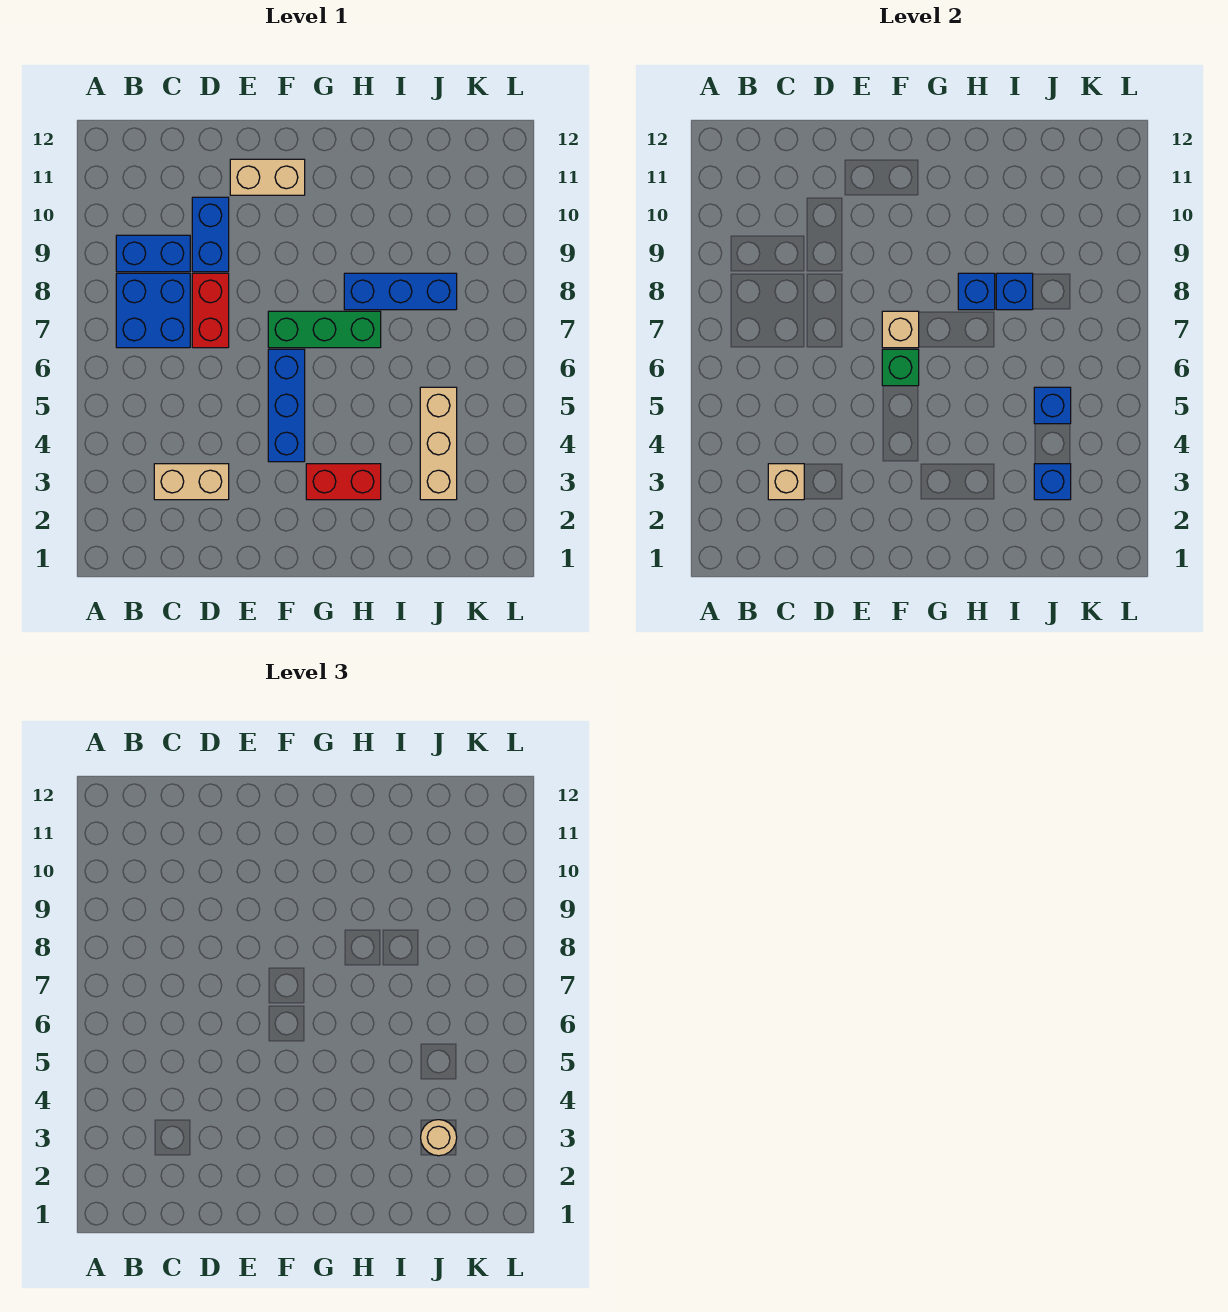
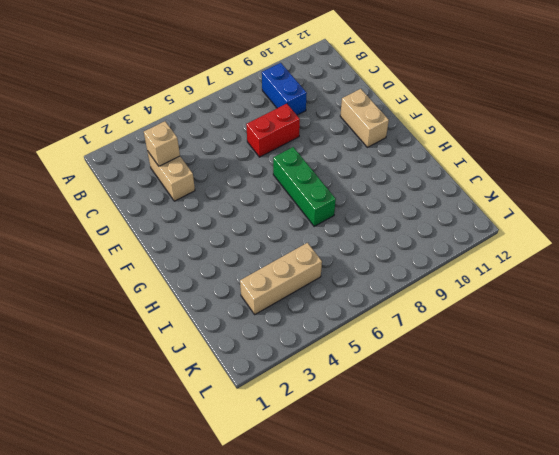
none -> blue brick B7:C8 level 1
none -> blue brick D9:D10 level 1
none -> blue brick F4:F6 level 1

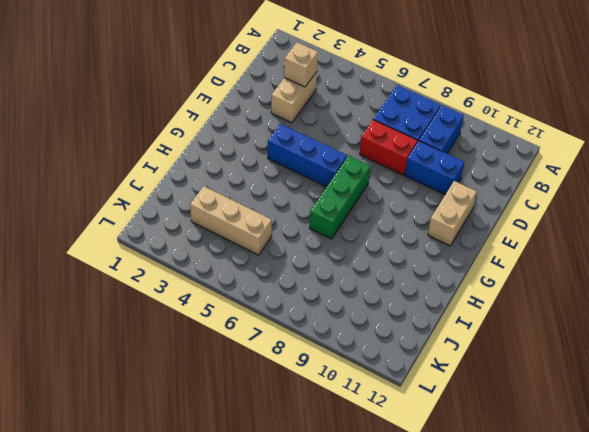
none -> red brick G3:H3 level 1
none -> blue brick H8:J8 level 1
none -> green brick F6 level 2

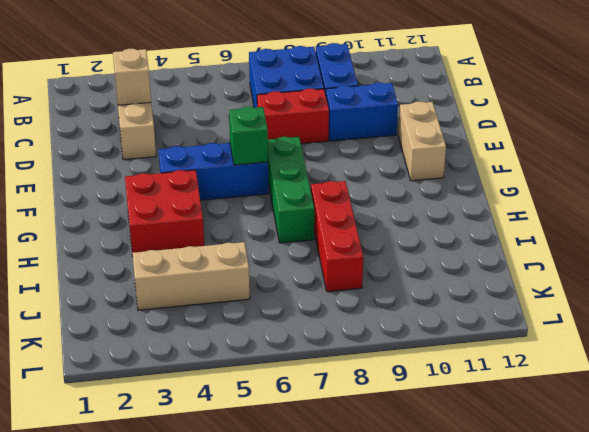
red brick G3:H4 level 1 -> red brick G3:H3 level 1
red brick H8:J8 level 1 -> blue brick H8:J8 level 1
none -> tan brick F7 level 2
none -> blue brick H8 level 2
none -> blue brick I8 level 2

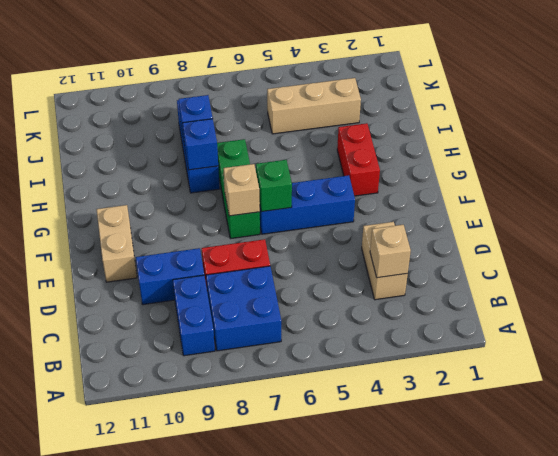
none -> blue brick J3 level 2
none -> blue brick J5 level 2
none -> tan round brick J3 level 3

